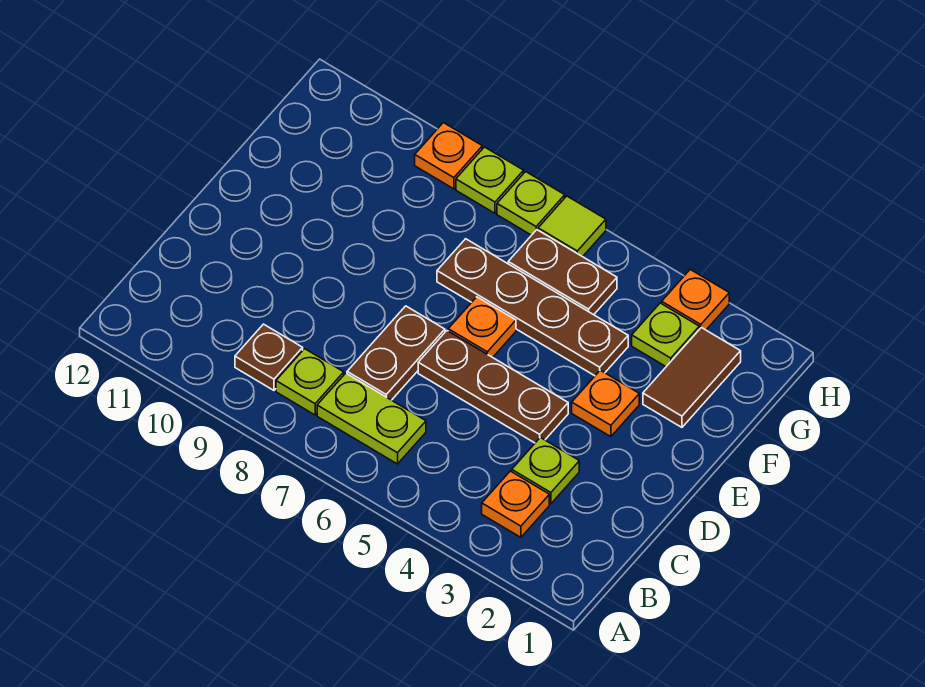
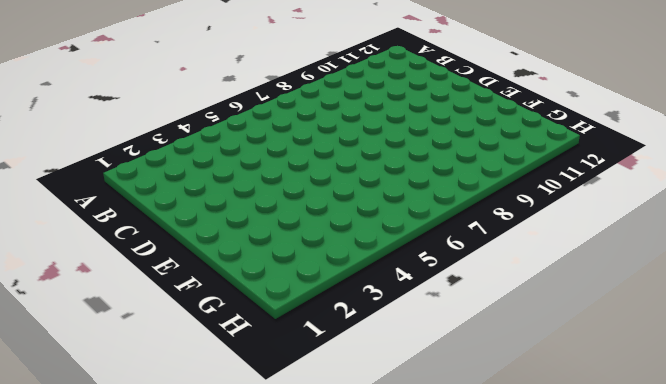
none -> orange plate B3 level 1
none -> lime plate B6:B7 level 1
none -> lime plate B8 level 1

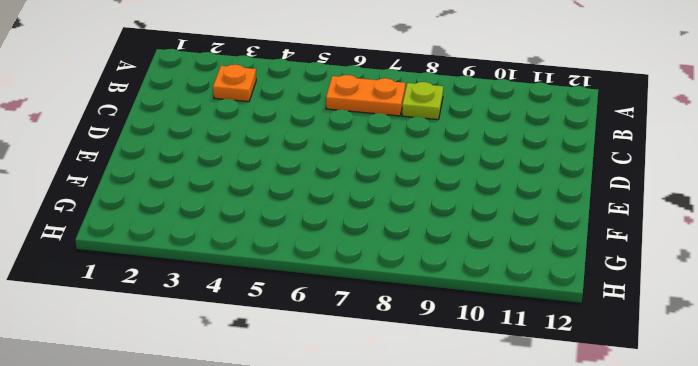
orange plate B6:B7 level 1 -> lime plate B6:B7 level 1
none -> brown plate B9 level 1
none -> lime plate C3 level 1
none -> brown plate C7:D7 level 1

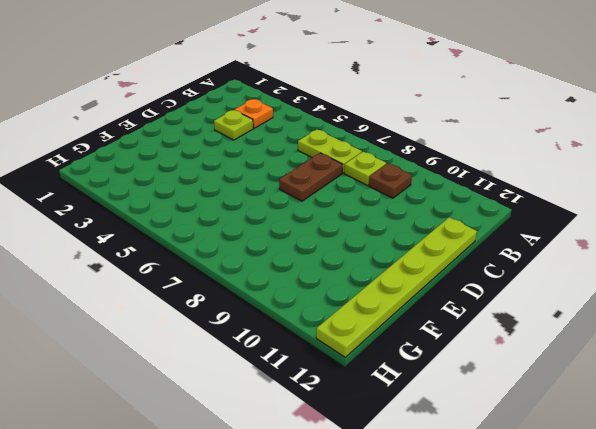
lime plate C12:H12 level 1 -> none
none -> brown plate D4:D6 level 1
none -> orange plate E3 level 1
none -> orange plate E6 level 1

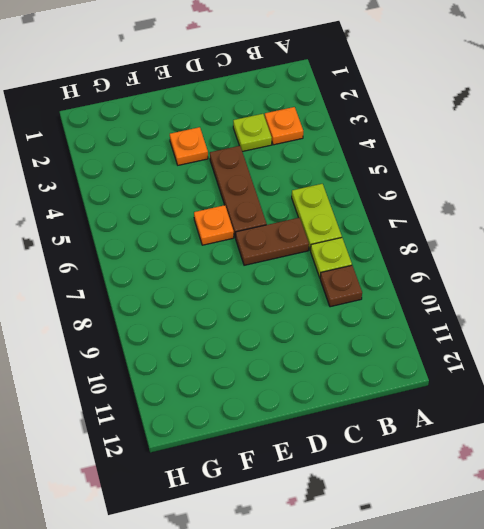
none -> brown tile F2:G2 level 1
none -> brown plate F4:F7 level 1
none -> lime plate G3 level 1

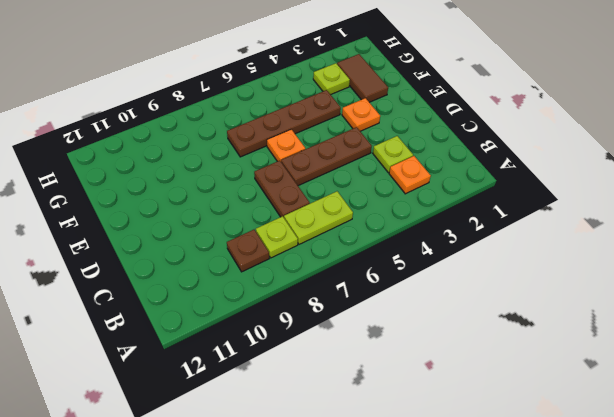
none -> brown plate G5:G6 level 1
none -> orange plate H3 level 1
none -> lime tile H6 level 1

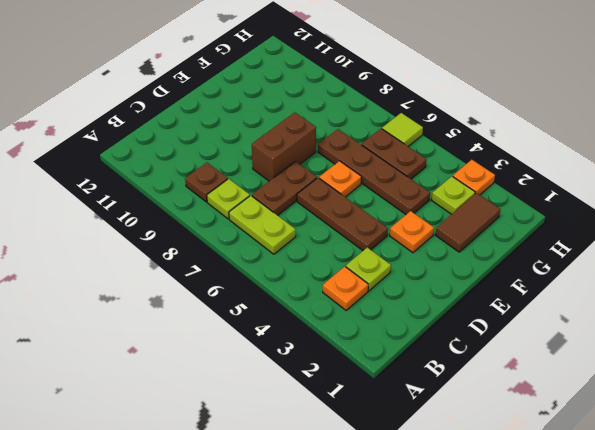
brown brick D8:E8 level 1 -> none
none -> lime plate H7 level 1
none -> lime plate H8 level 1
none -> orange plate H9 level 1

